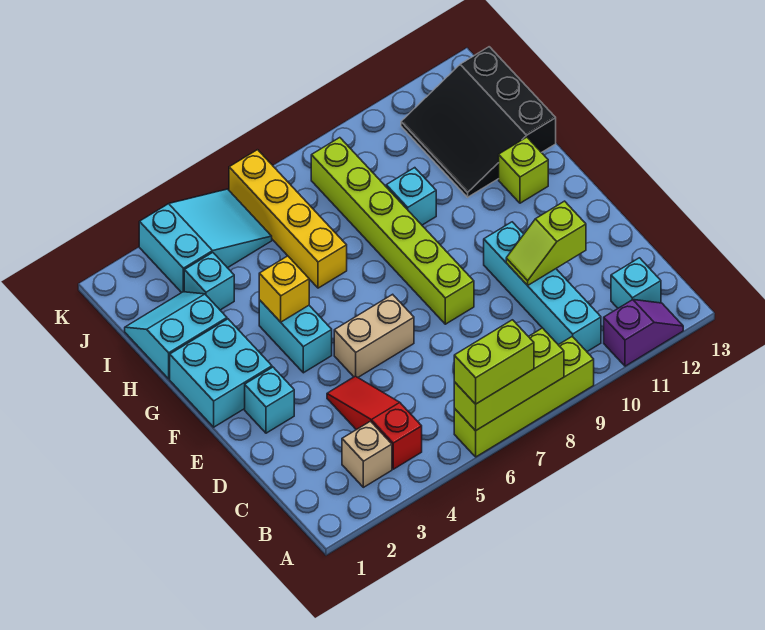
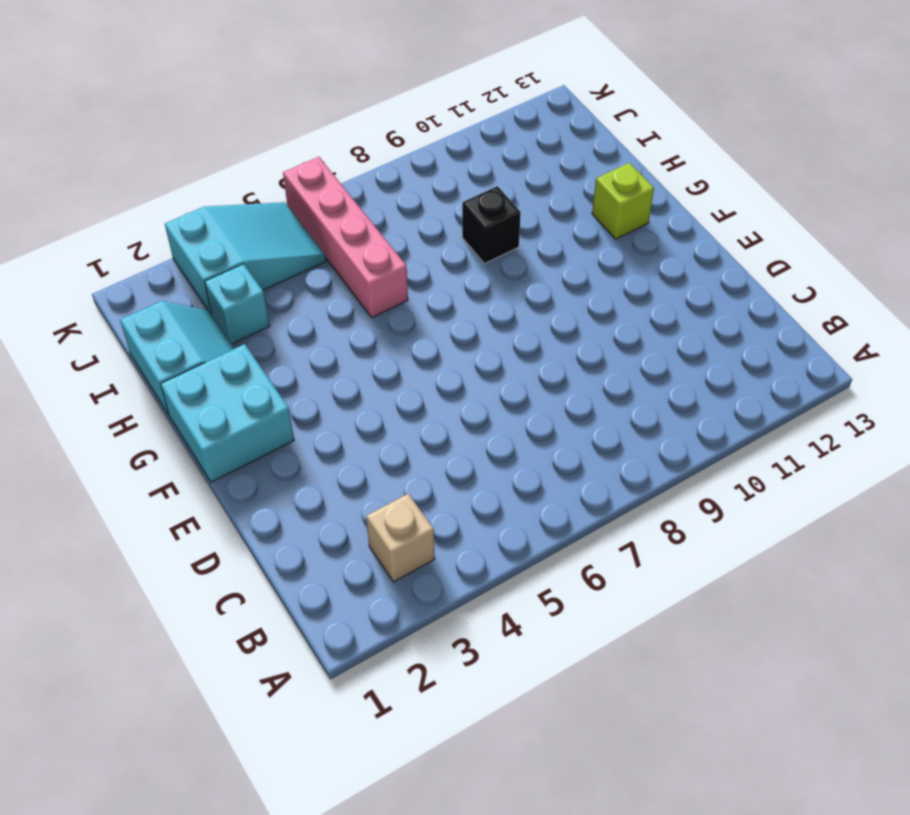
cyan slope H1:I2 level 1 top 1 -> cyan slope H1:I2 level 1 top H
pink brick H6:K6 level 1 -> yellow brick H6:K6 level 1
black brick H9 level 1 -> cyan brick H9 level 1
none -> lime brick A6:A9 level 1
none -> purple slope A11:A12 level 1 top 11
none -> red slope B4:D4 level 1 top B

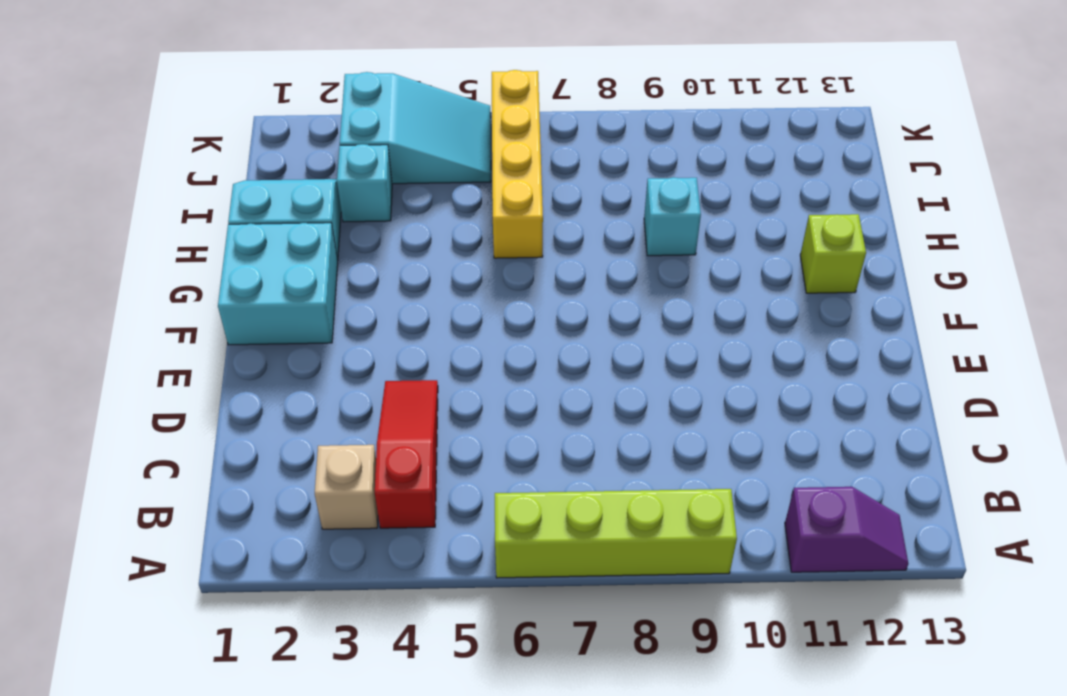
none -> cyan brick B10:E10 level 1
none -> cyan brick B12 level 1
none -> cyan brick E2 level 1

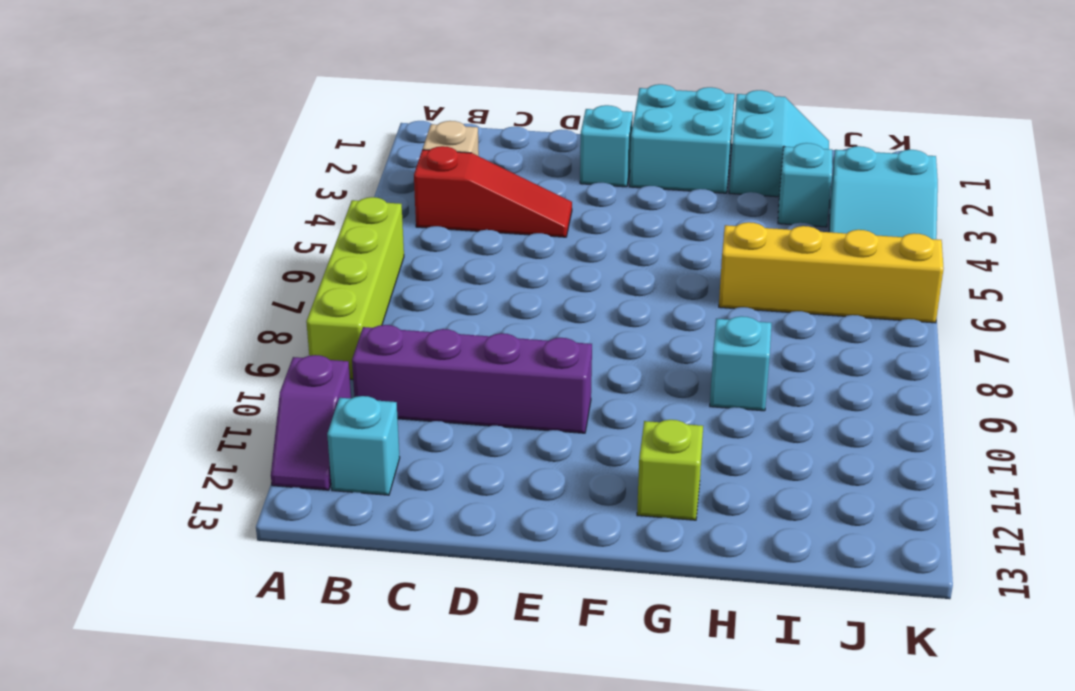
purple brick B10:E10 level 1 -> cyan brick B10:E10 level 1
none -> tan brick E5:E6 level 1
none -> lime brick E8:J8 level 1
none -> cyan brick F4:G4 level 1

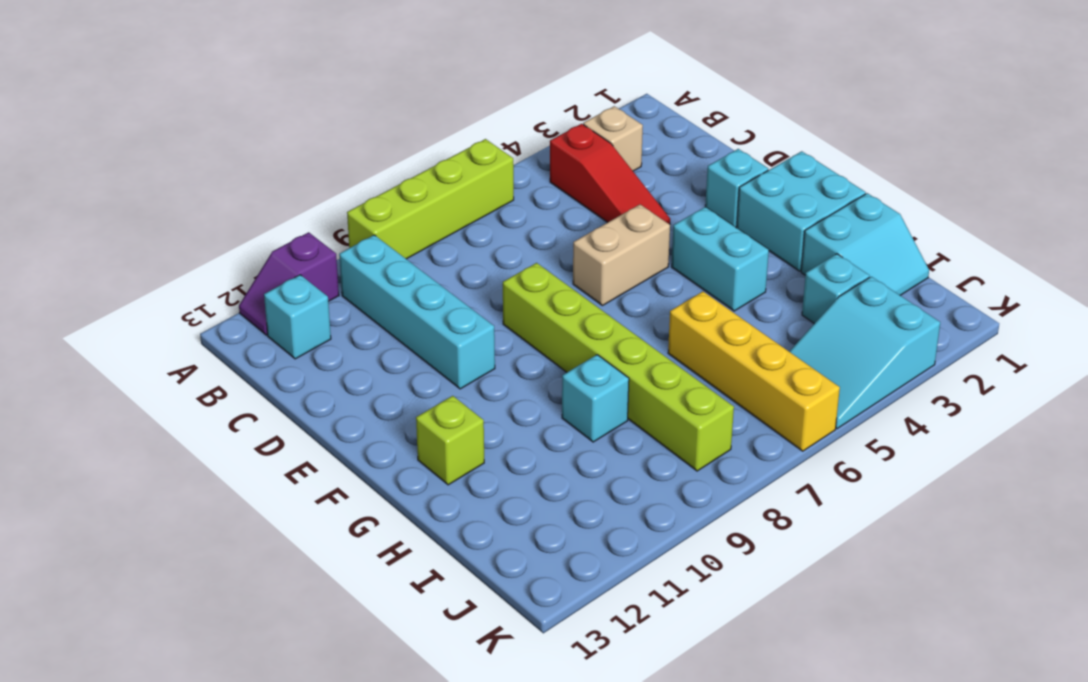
none -> black slope H11:J13 level 1 top 13
none -> lime brick A6:A8 level 2
none -> lime slope D10:D11 level 2 top 11

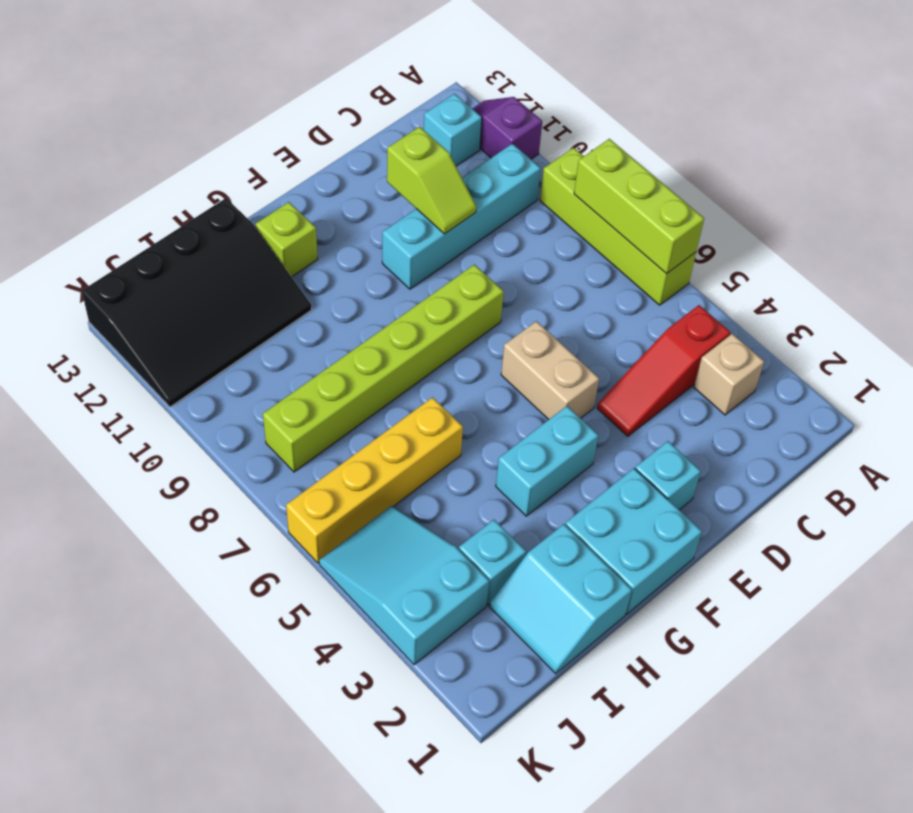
black slope H11:K13 level 1 top 13 -> black slope H11:J13 level 1 top 13
none -> cyan brick H9 level 1
none -> yellow brick G4 level 2
none -> lime brick A6:A7 level 3

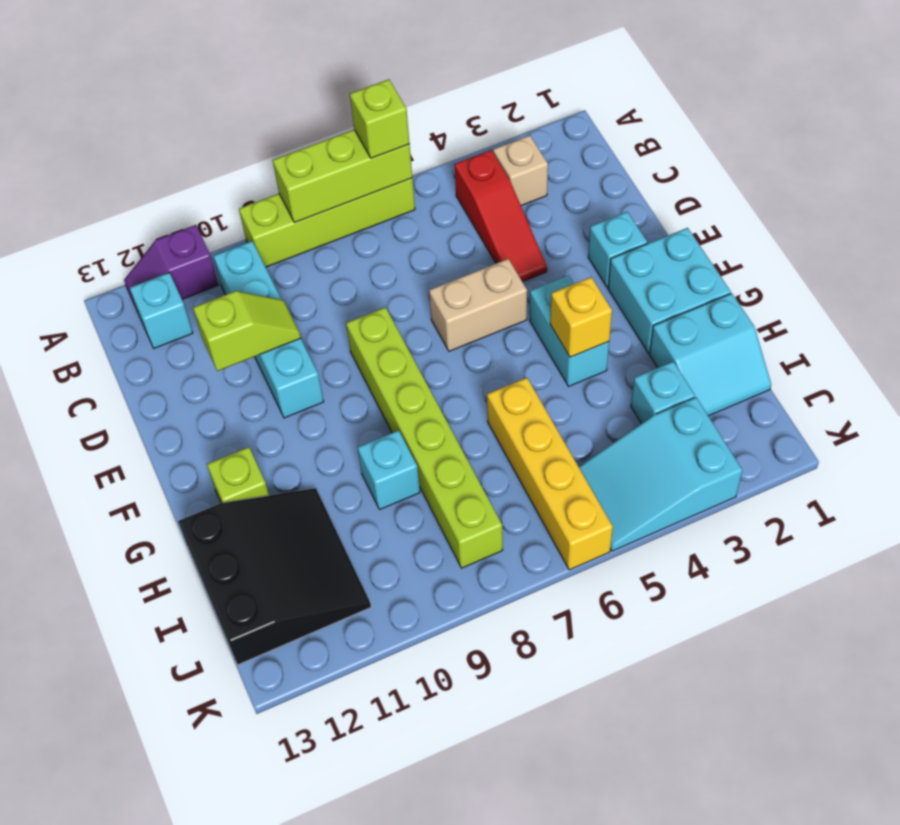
lime brick A6 level 3 -> lime brick A6:A7 level 3

